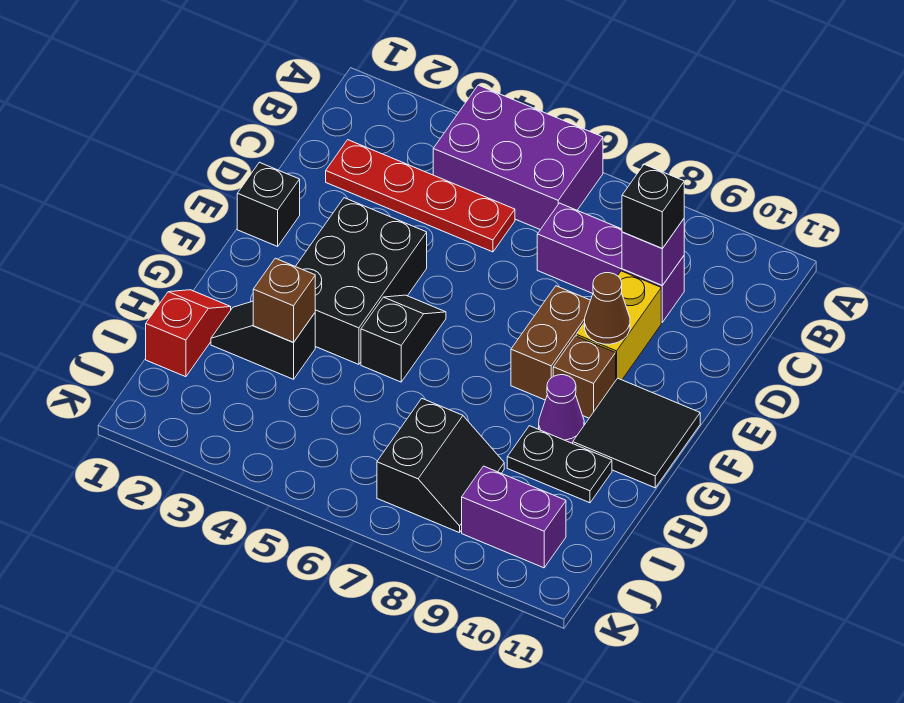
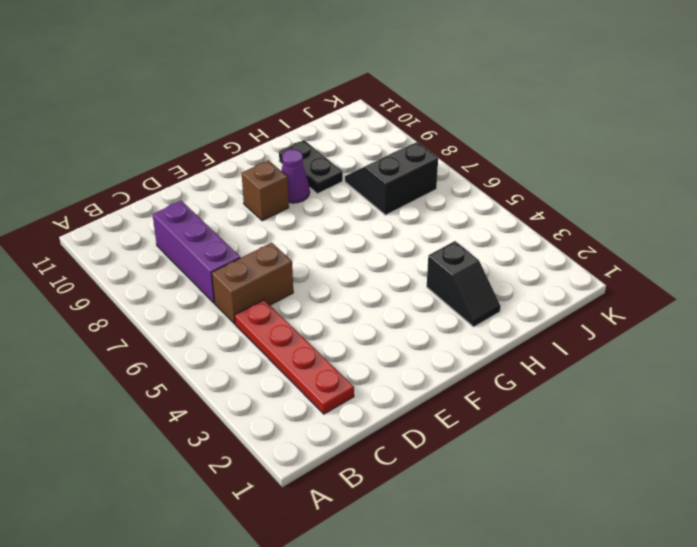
brown brick C6:D6 level 1 -> brown brick E8:F8 level 1
none -> purple brick A4:B6 level 1
none -> yellow brick D9:E9 level 1
none -> black brick E1 level 1

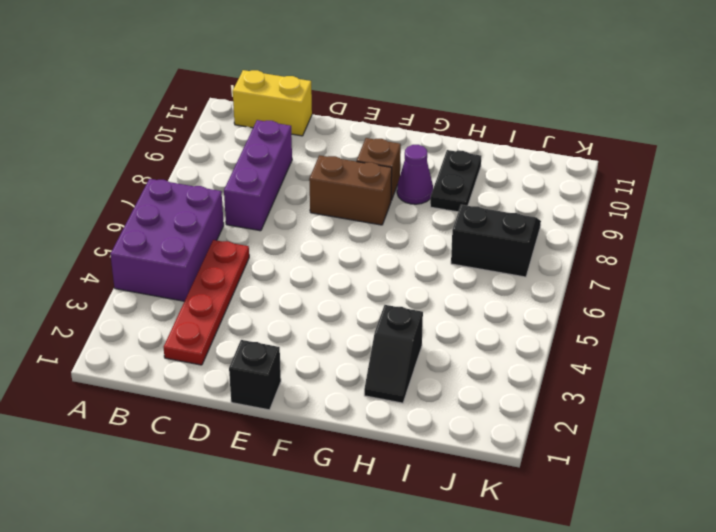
yellow brick B11:C11 level 1 -> yellow brick D9:E9 level 1
none -> black brick E3:G4 level 1
none -> black slope F5:G5 level 1 top G
none -> black tile F10:G11 level 1

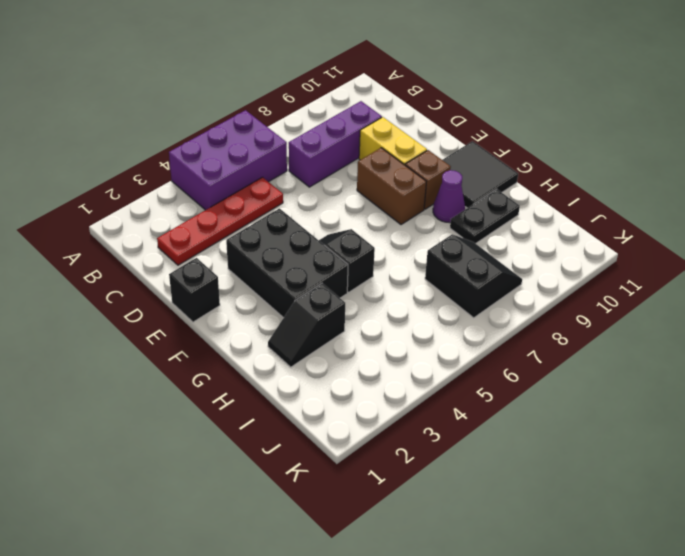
none -> red slope H1:I1 level 1 top I
none -> purple brick J9:J10 level 1
none -> purple brick C9 level 2

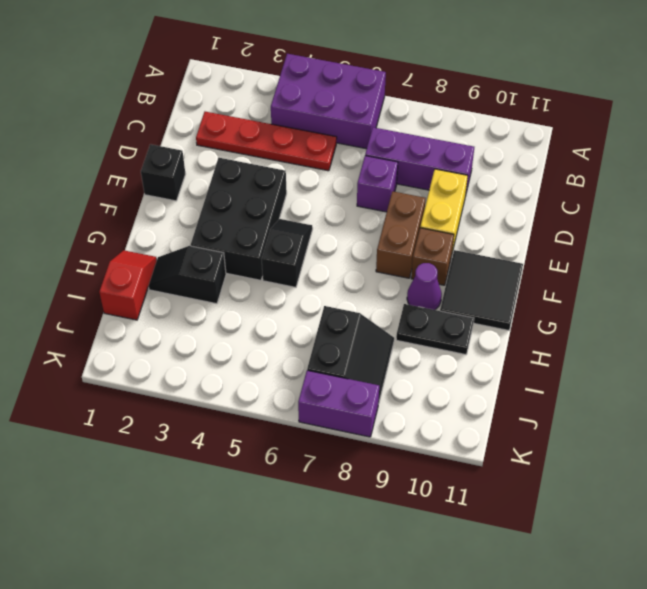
purple brick D7 level 1 -> purple brick C9 level 2
purple brick K7:K8 level 1 -> purple brick J9:J10 level 1
none -> brown cone E9 level 2
none -> brown brick H3 level 2
none -> black brick C9 level 3

